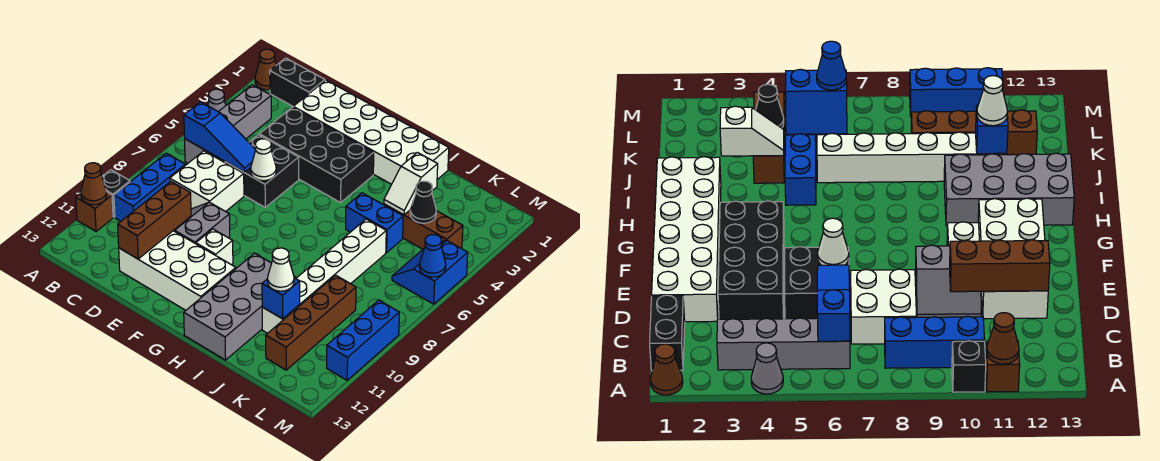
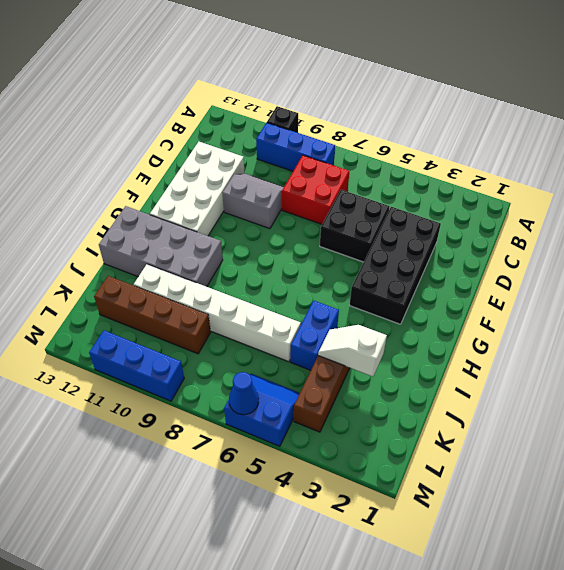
red brick C7:D8 level 1 -> white brick C7:D8 level 1
none -> brown cone A1 level 1
none -> grey cone A4 level 1
none -> brown brick A11 level 1
none -> black brick B1:C1 level 1

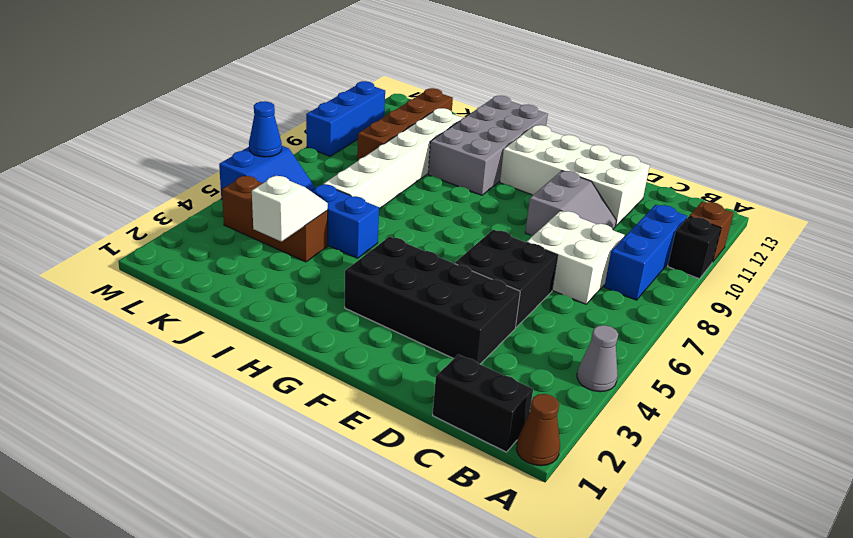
none -> grey brick B3:B6 level 1
none -> white brick D1:I2 level 1
none -> white brick F10 level 1
none -> brown cone A11 level 2

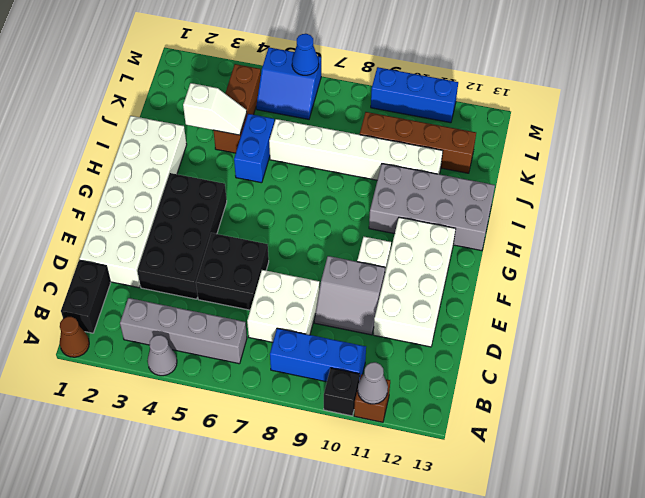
grey cone A11 level 2 -> brown cone A11 level 2
none -> blue slope B6:D6 level 2 top B
none -> brown brick D10:D12 level 2
none -> white cone E6 level 2
none -> blue brick J11 level 2

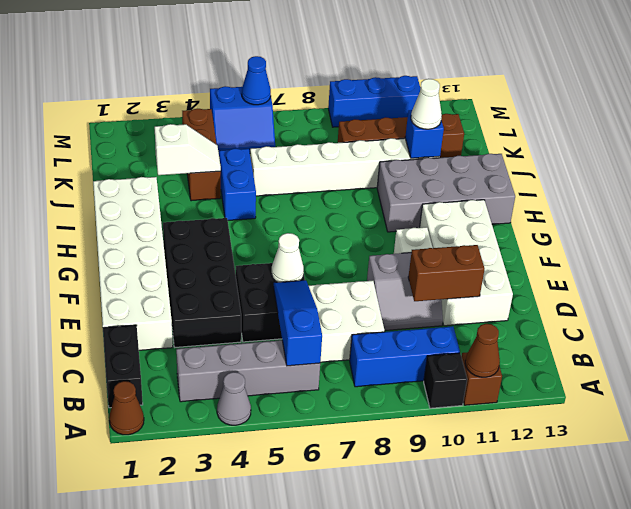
brown brick D10:D11 level 2 -> brown brick D10:D12 level 2
none -> black cone K4 level 2

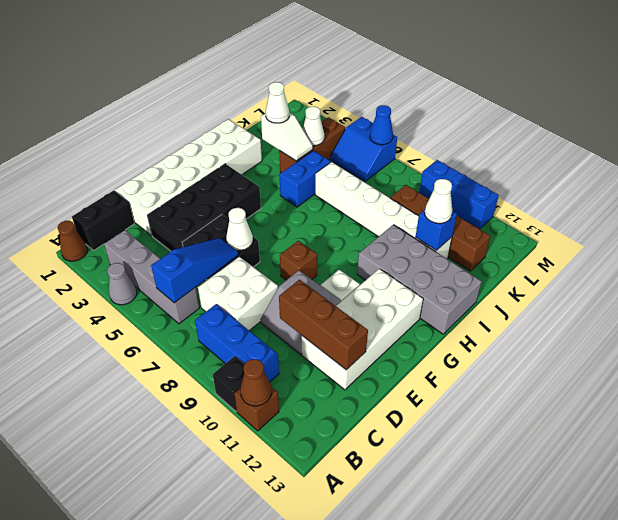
brown brick F8 level 1 -> none
white cone J3 level 3 -> none
white cone K4 level 2 -> black cone K4 level 2

